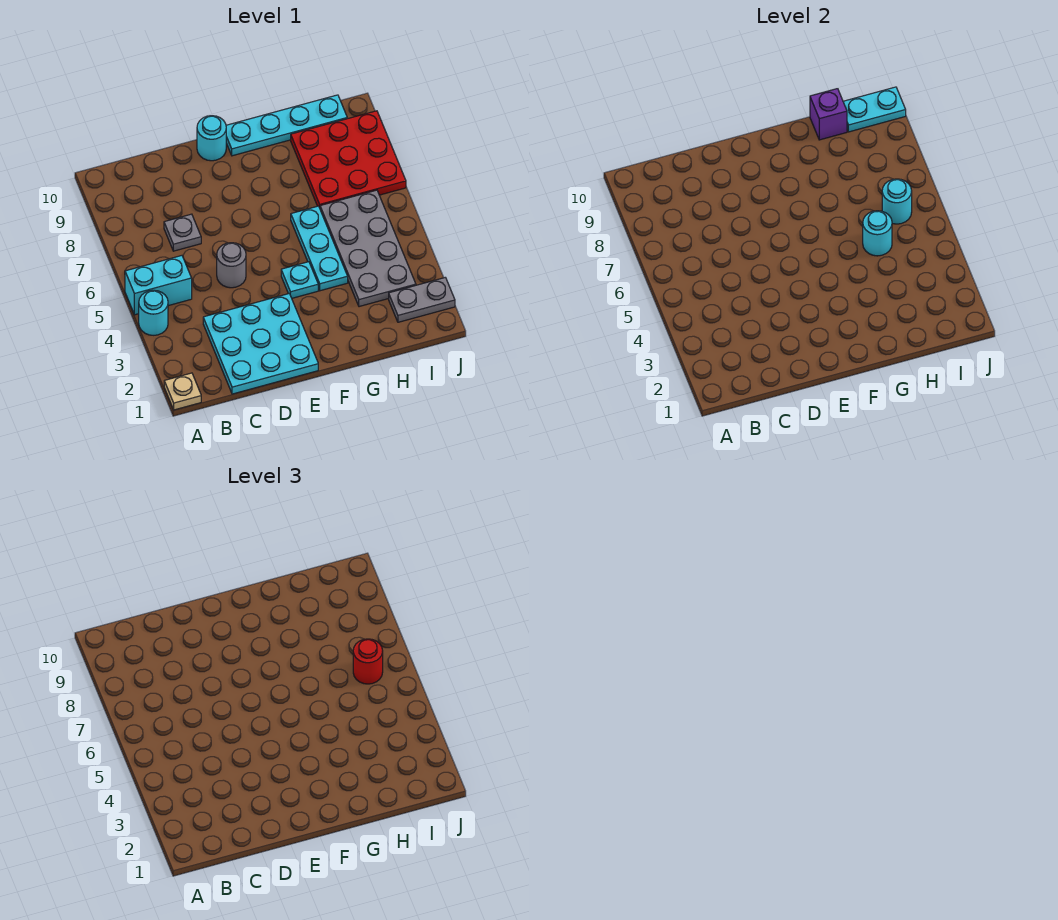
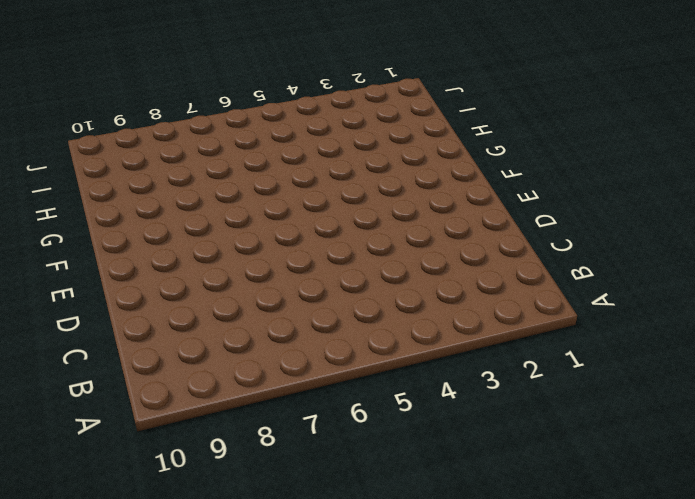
none -> tan plate A1 level 1
none -> cyan round brick A4 level 1
none -> cyan brick A5:B5 level 1

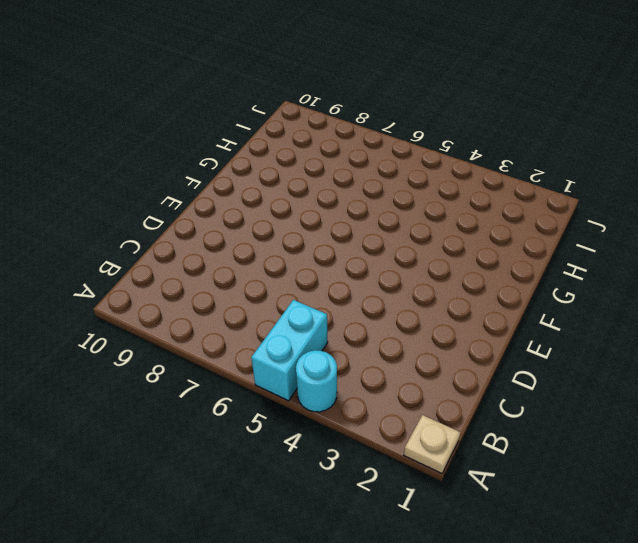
none -> cyan plate C1:E3 level 1
none -> grey plate C7 level 1
none -> grey round brick D5 level 1

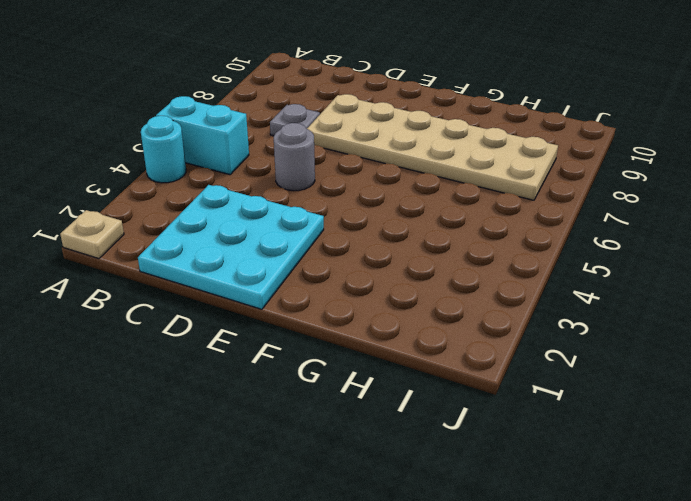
tan plate D7:I8 level 1 -> red plate H7:J9 level 1
none -> cyan round brick E10 level 1
none -> cyan plate F4 level 1
none -> cyan plate F10:I10 level 1

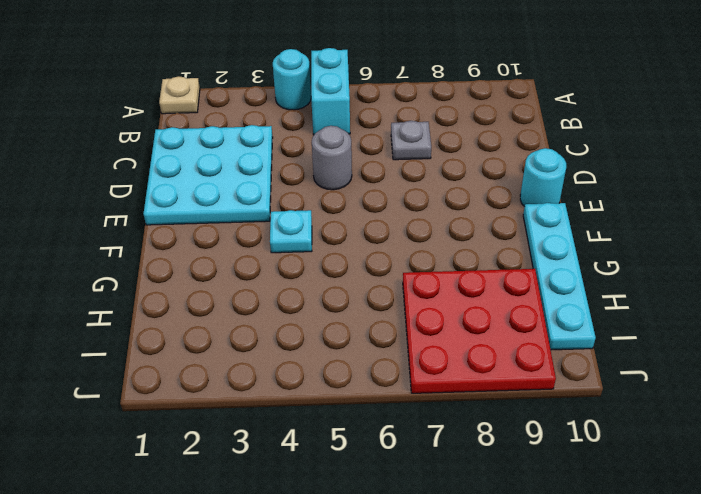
none -> cyan plate G4:G6 level 1
none -> grey plate H3:I6 level 1
none -> grey plate I2:J2 level 1

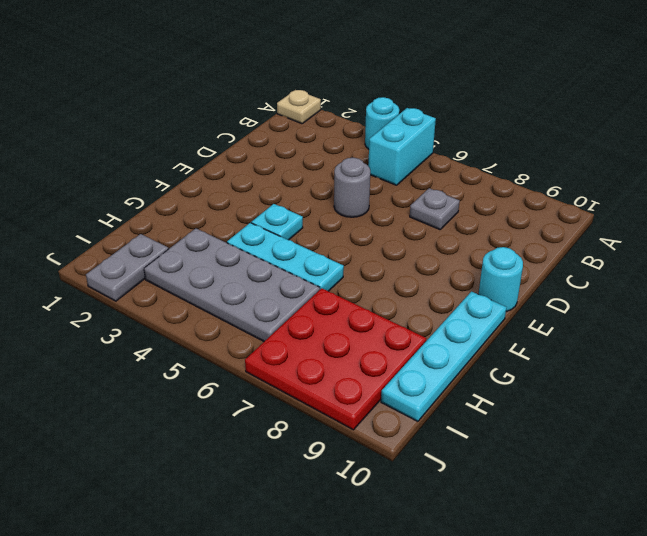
none -> cyan plate C1:E3 level 1
none -> cyan round brick H5 level 2
none -> purple brick H10 level 2

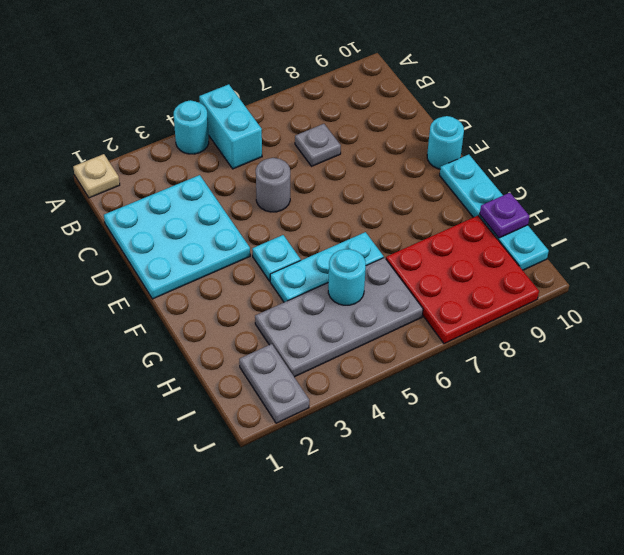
purple plate H10 level 2 -> purple brick H10 level 2
none -> cyan round brick I6 level 2
none -> cyan plate I10:J10 level 2
none -> red round brick I6 level 3

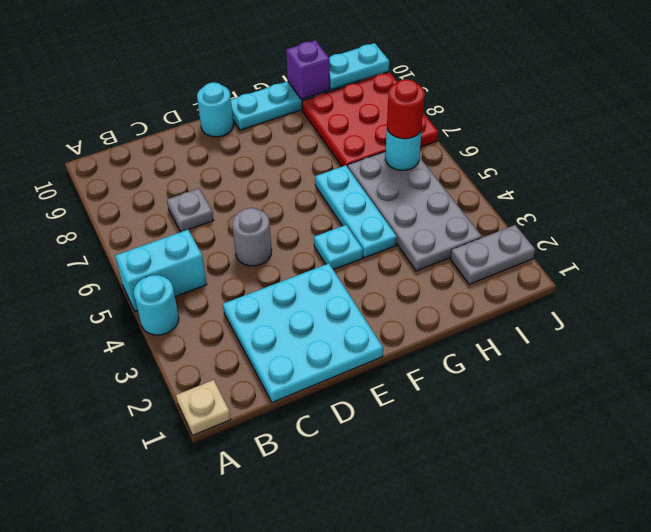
none -> cyan round brick H5 level 2

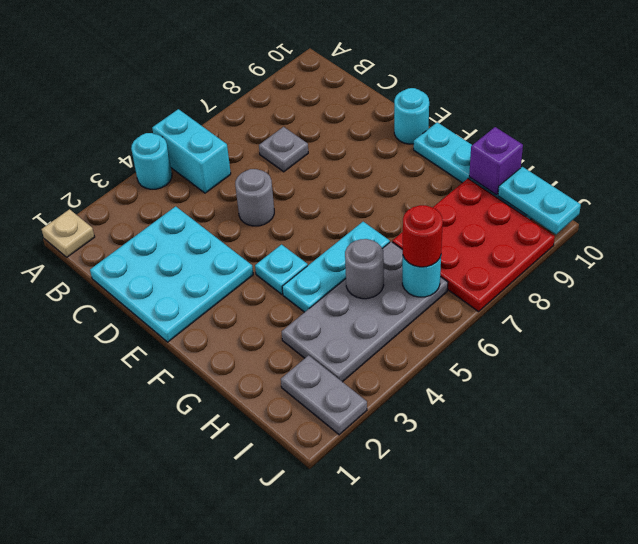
grey round brick H5 level 2 -> cyan round brick H5 level 2

